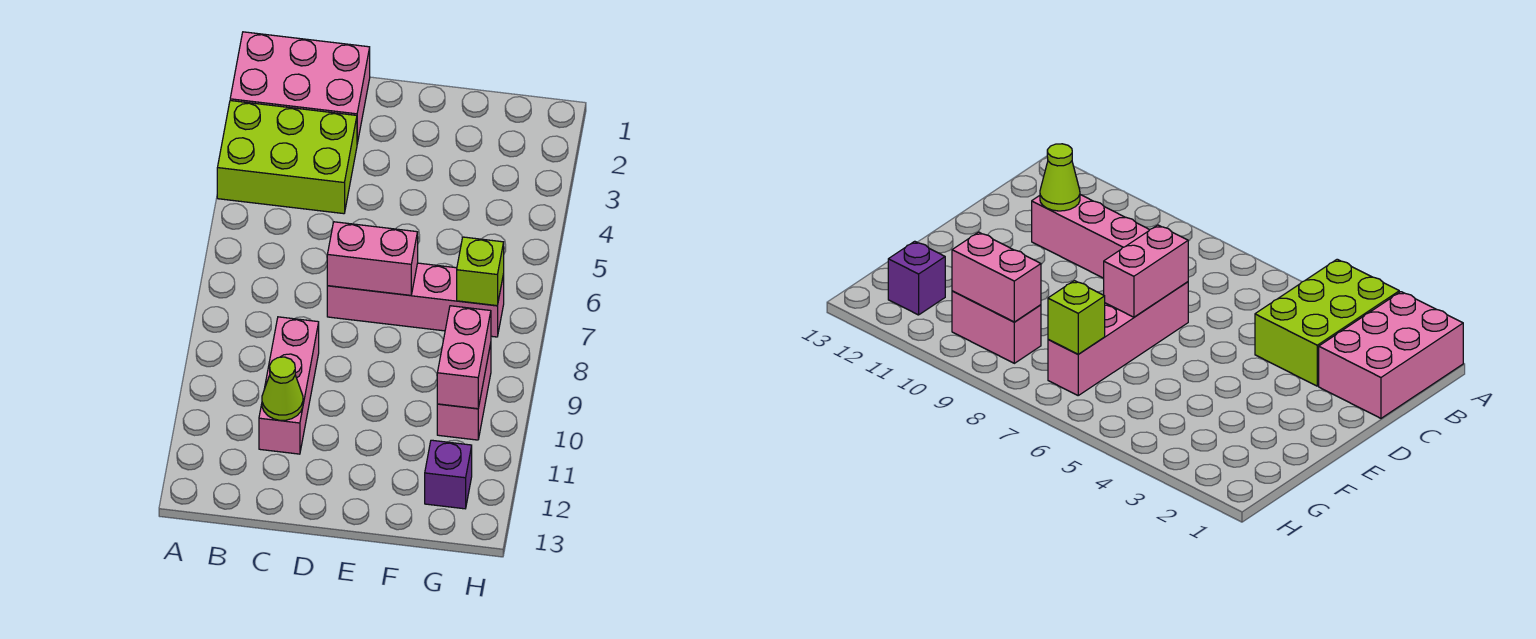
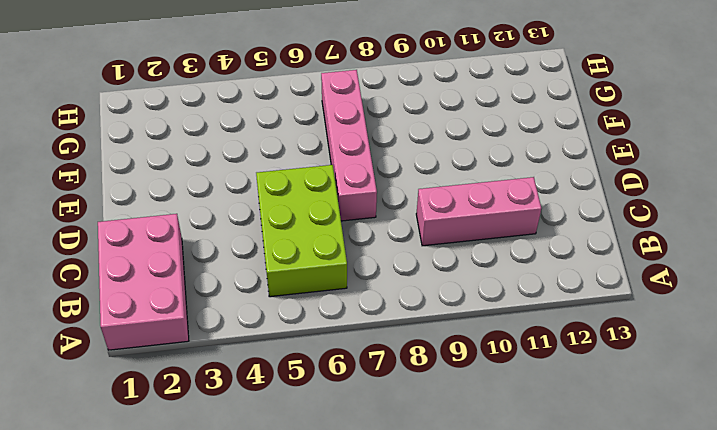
lime brick B5:D6 level 1 -> lime brick A3:C4 level 1
none -> pink brick G9:G10 level 1
none -> purple brick G12 level 1

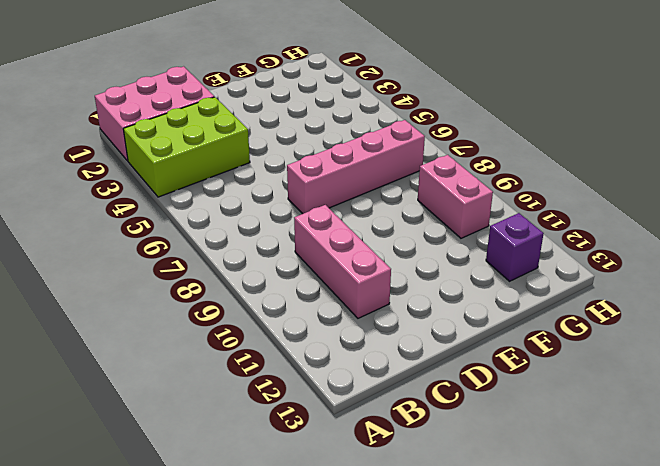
none -> lime cone C11 level 2
none -> pink brick D7:E7 level 2

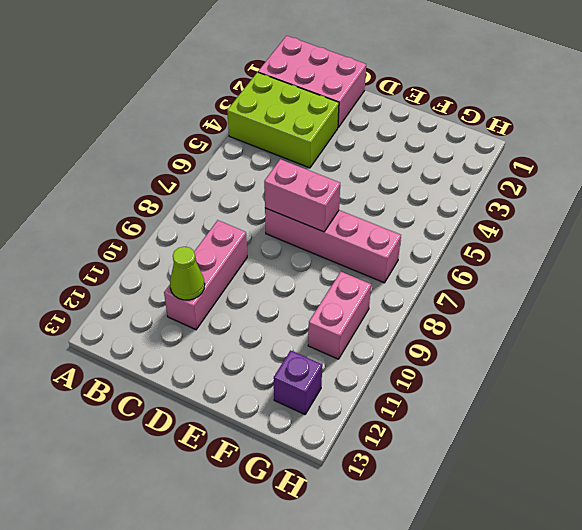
none -> lime brick G7 level 2
none -> pink brick G9:G10 level 2

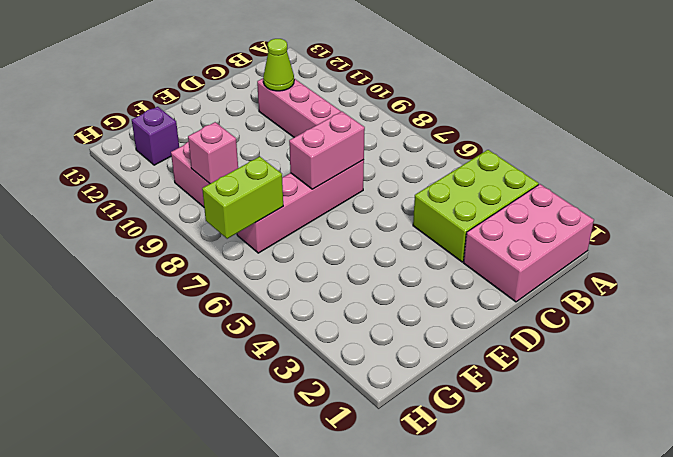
lime brick G7:H7 level 2 -> lime brick G7 level 2
pink brick G9 level 2 -> pink brick G9:G10 level 2

